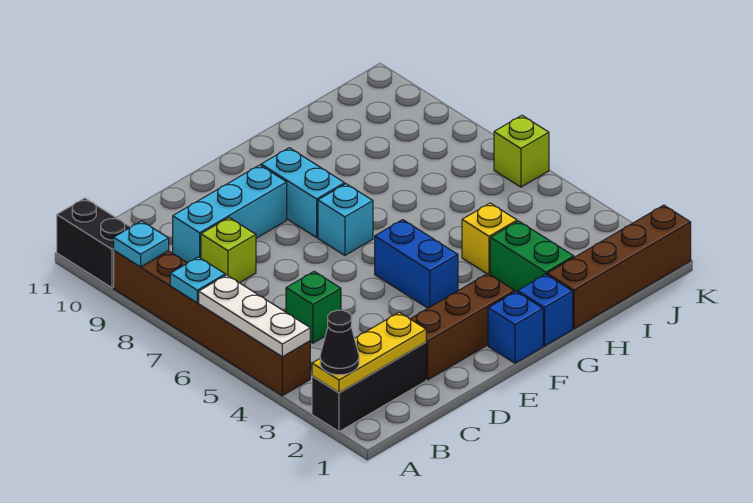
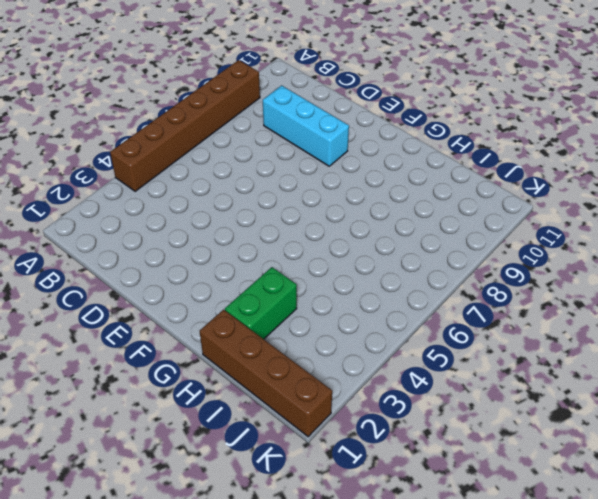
none -> black brick A2:C2 level 1
none -> black brick A10:A11 level 1
none -> green brick C5 level 1

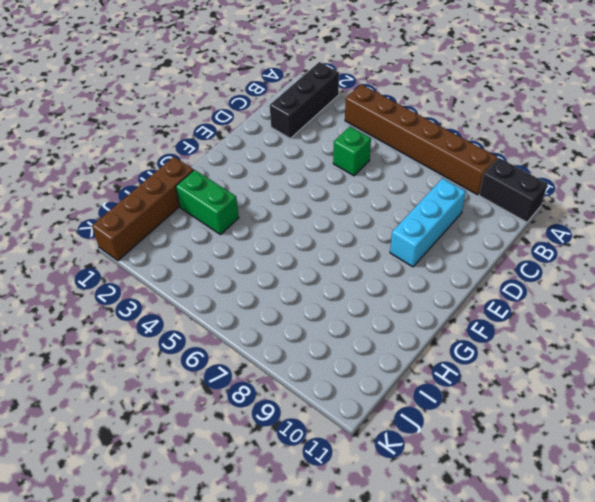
none -> lime brick C8 level 1
none -> brown brick D2:F2 level 1
none -> blue brick F1 level 1

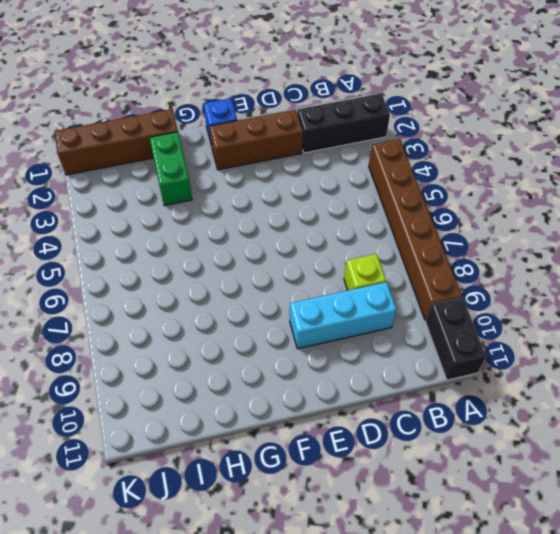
none -> green brick C5 level 1
none -> blue brick F4:F5 level 1
none -> cyan brick F7 level 1

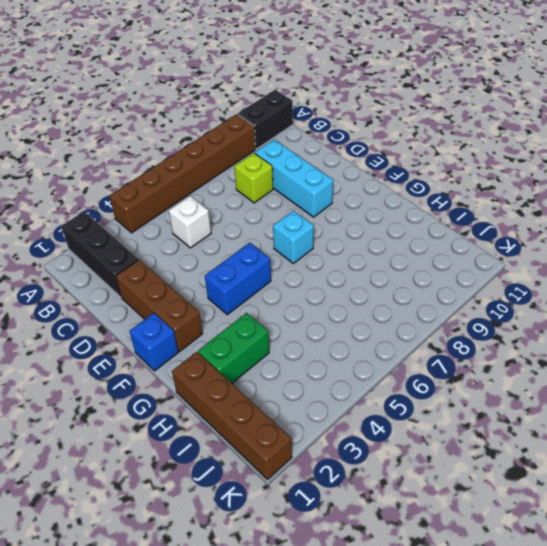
white brick C5 level 1 -> green brick C5 level 1
none -> cyan brick F8:F9 level 1
none -> blue brick G1 level 1
none -> yellow brick H4 level 1

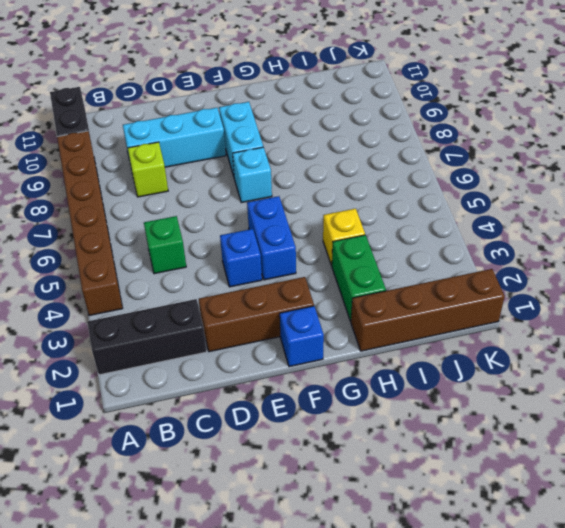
blue brick E4 level 1 -> blue brick G1 level 1
none -> lime brick K6 level 1
none -> yellow plate A2:C2 level 2
none -> white plate A4:A6 level 2

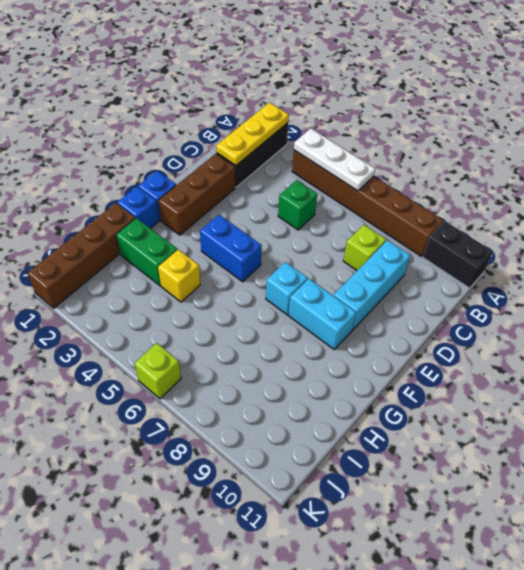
none -> cyan plate A7 level 2
none -> cyan plate A9 level 2
none -> black cone A2 level 3

